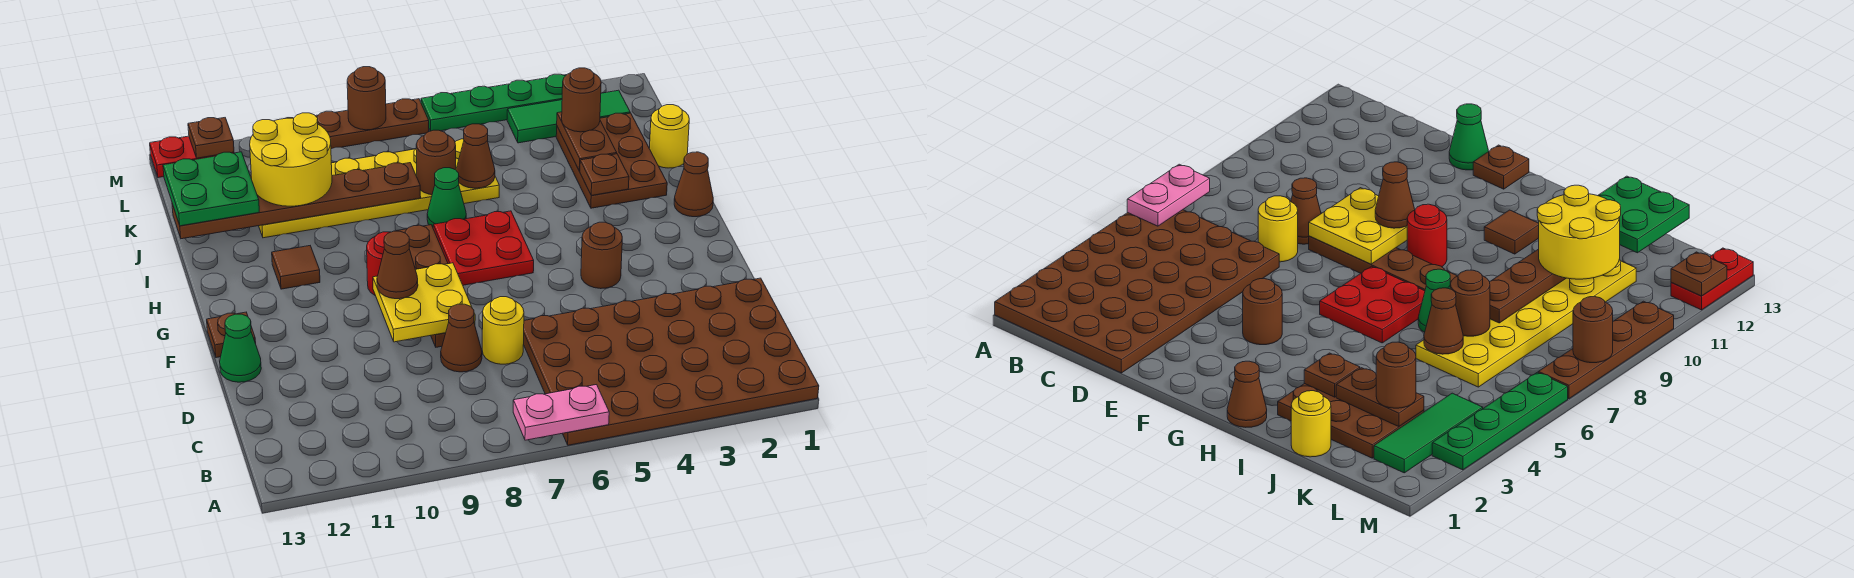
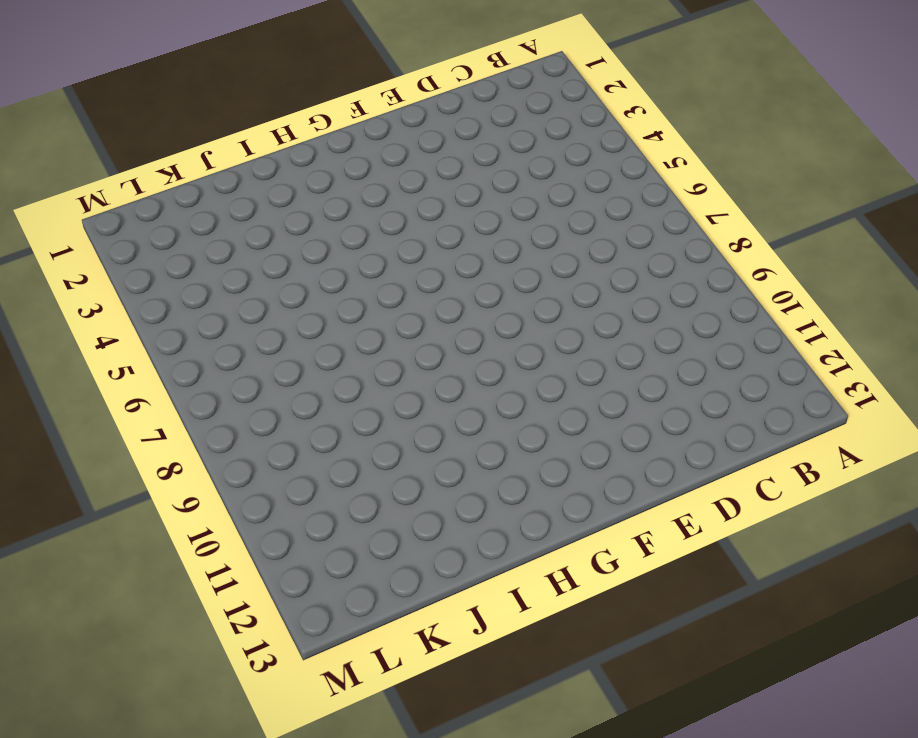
none -> brown plate A1:D6 level 1
none -> yellow round brick D7 level 1
none -> brown cone D8 level 1
none -> brown plate E8:H8 level 1

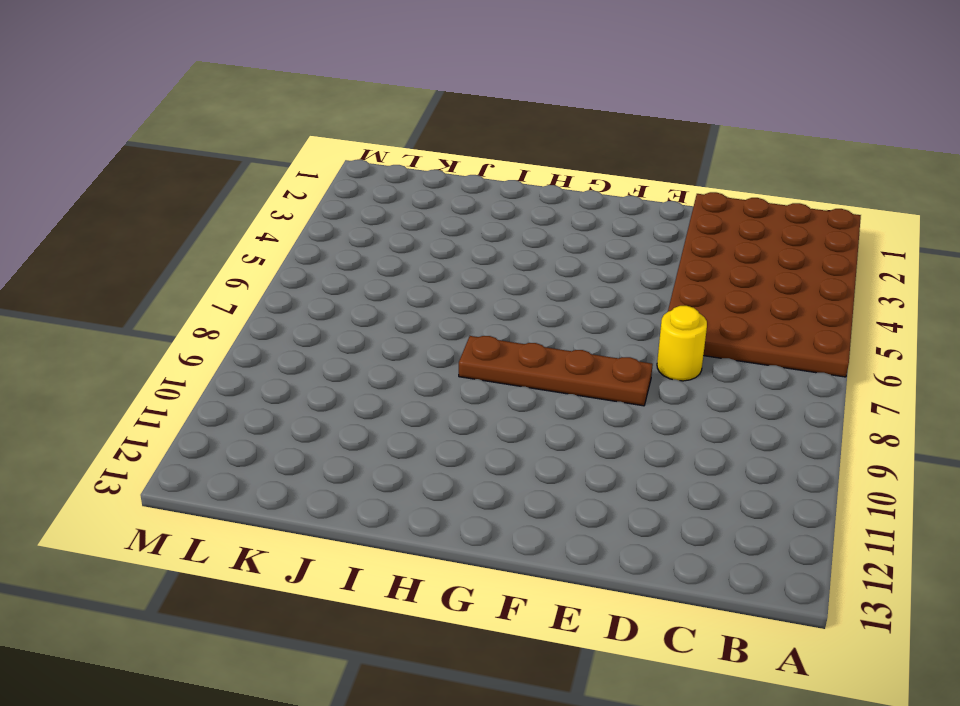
none -> brown cone D8 level 1
none -> green cone E13 level 1
none -> brown round brick F4 level 1
none -> brown plate F13 level 1

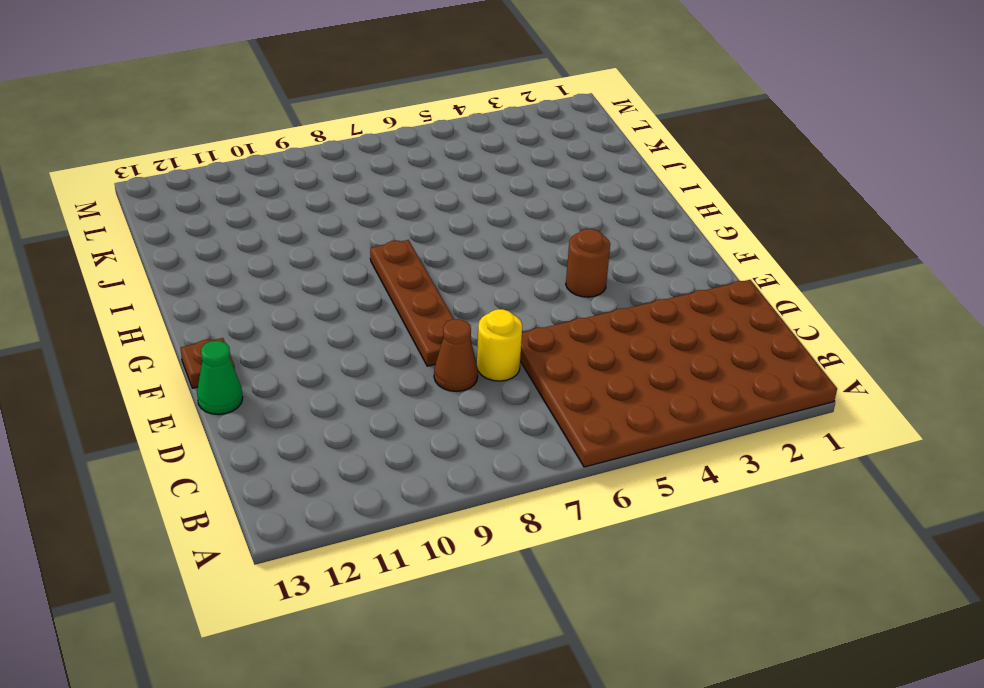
none -> red plate G6:H7 level 1
none -> red round brick G9 level 1
none -> brown cone H1 level 1
none -> brown tile H11 level 1

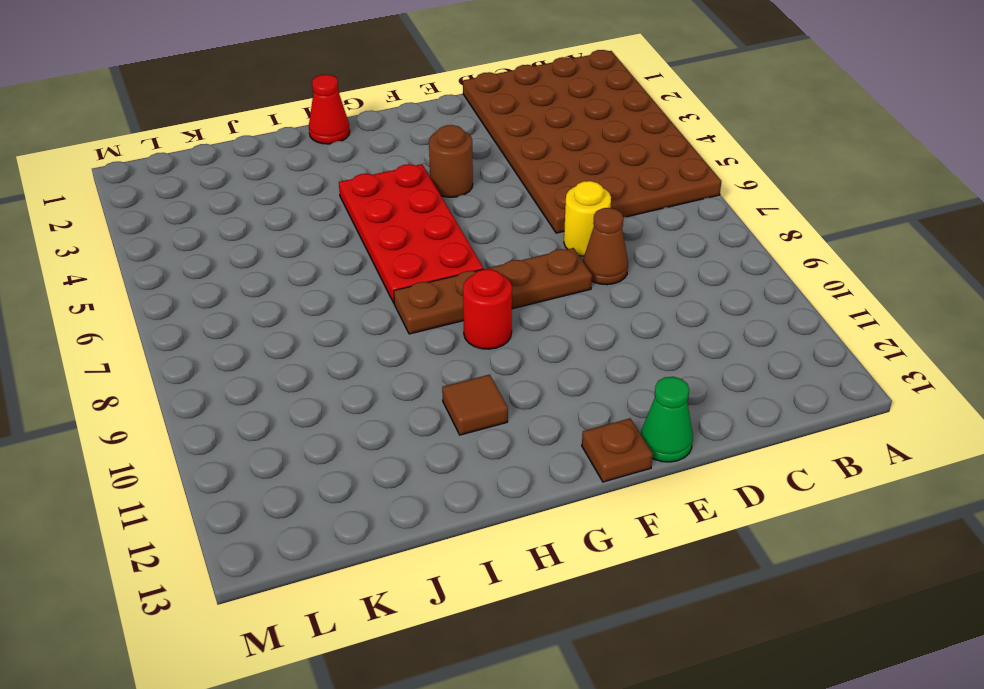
red plate G4:H7 level 1 -> red plate G6:H7 level 1
red cone H1 level 1 -> brown cone H1 level 1
none -> brown plate I2:K3 level 1
none -> green cone I7 level 1
none -> yellow round brick J1 level 1
none -> yellow plate J6:K11 level 1

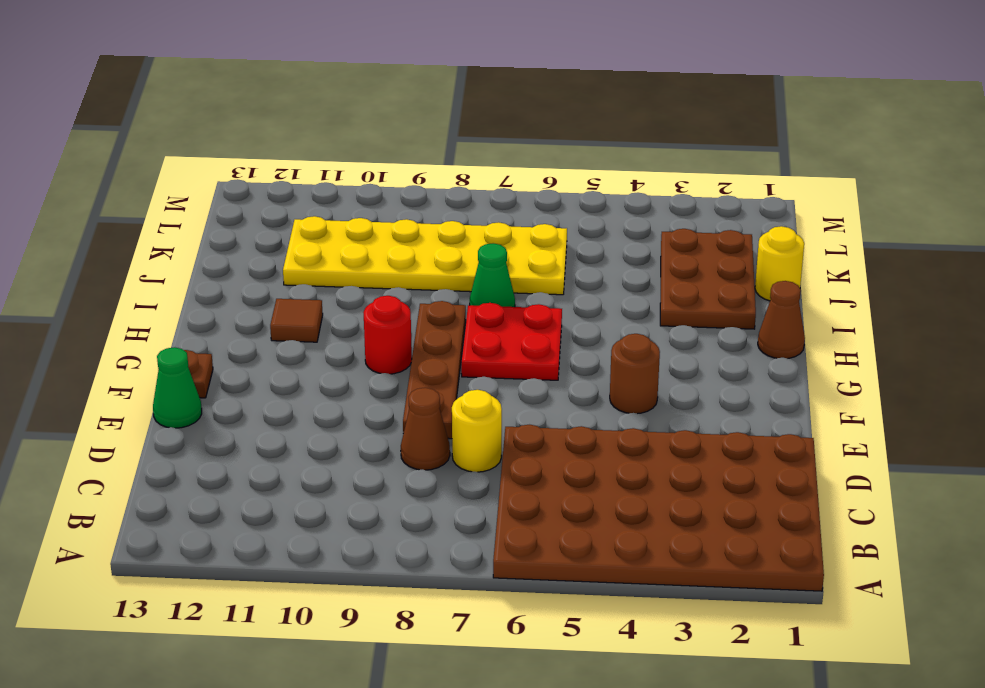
none -> green tile L2:L4 level 1
none -> green plate M3:M6 level 1
none -> brown plate M7:M10 level 1
none -> red plate M12:M13 level 1

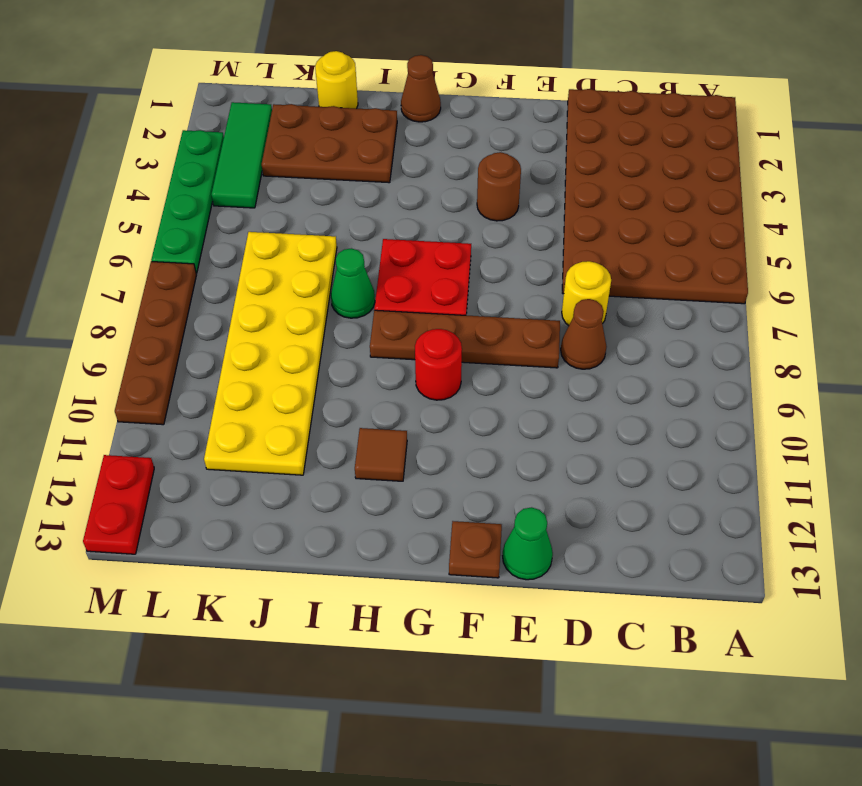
none -> pink plate A6:A7 level 2
none -> yellow plate E8:F9 level 2
none -> brown plate I3 level 2
none -> brown plate J3:K3 level 2

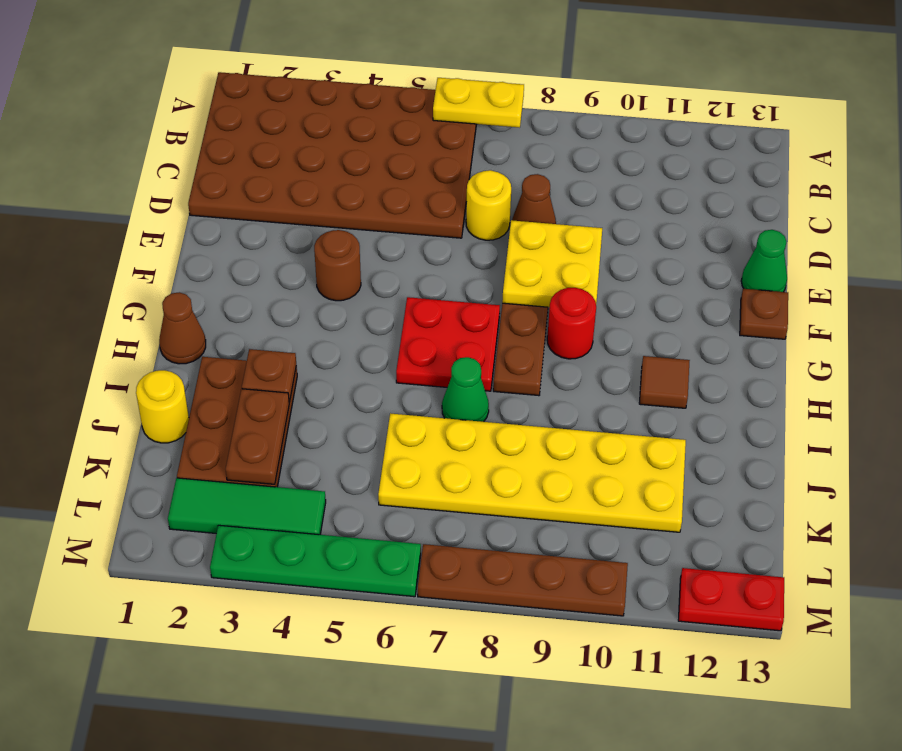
yellow plate A6:A7 level 2 -> pink plate A6:A7 level 2
none -> brown cone J6 level 2
none -> brown round brick J7 level 2
none -> brown plate J8:J13 level 2
none -> brown round brick M8 level 2

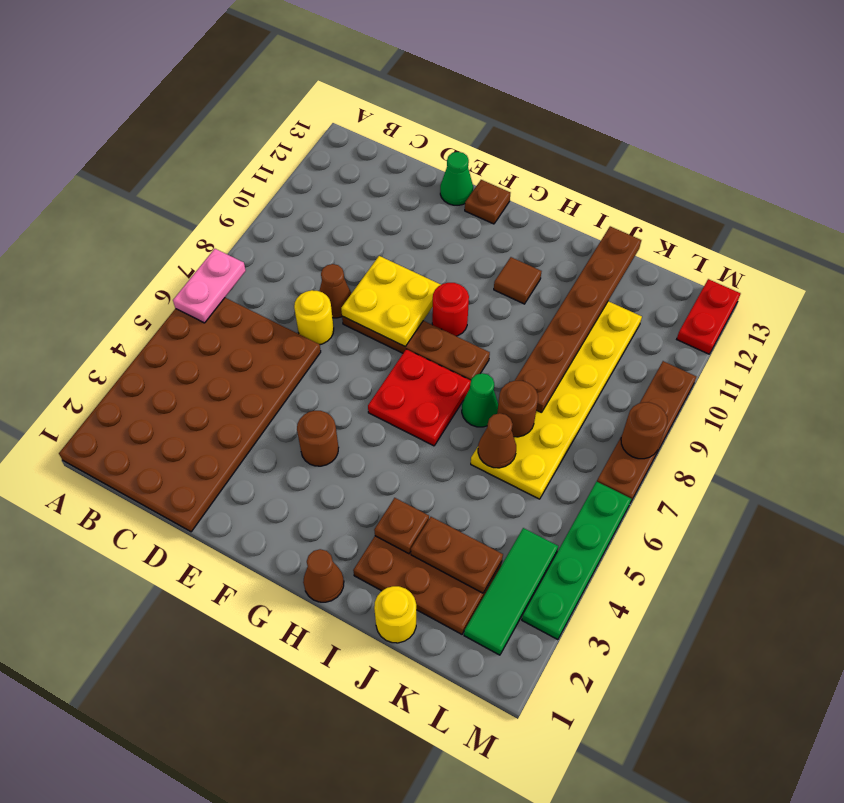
none -> brown plate M12 level 2
none -> brown cone F9 level 3
none -> yellow round brick J10:K11 level 3
none -> green plate J12:K13 level 3

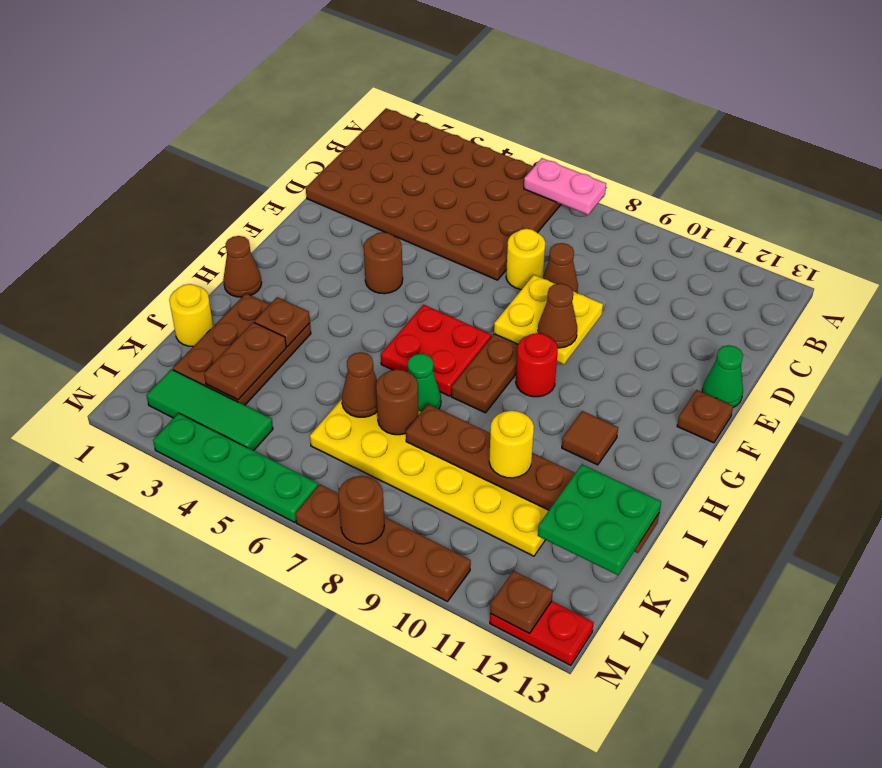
yellow round brick J10 level 3 -> yellow round brick J10:K11 level 3
none -> brown round brick K3 level 3

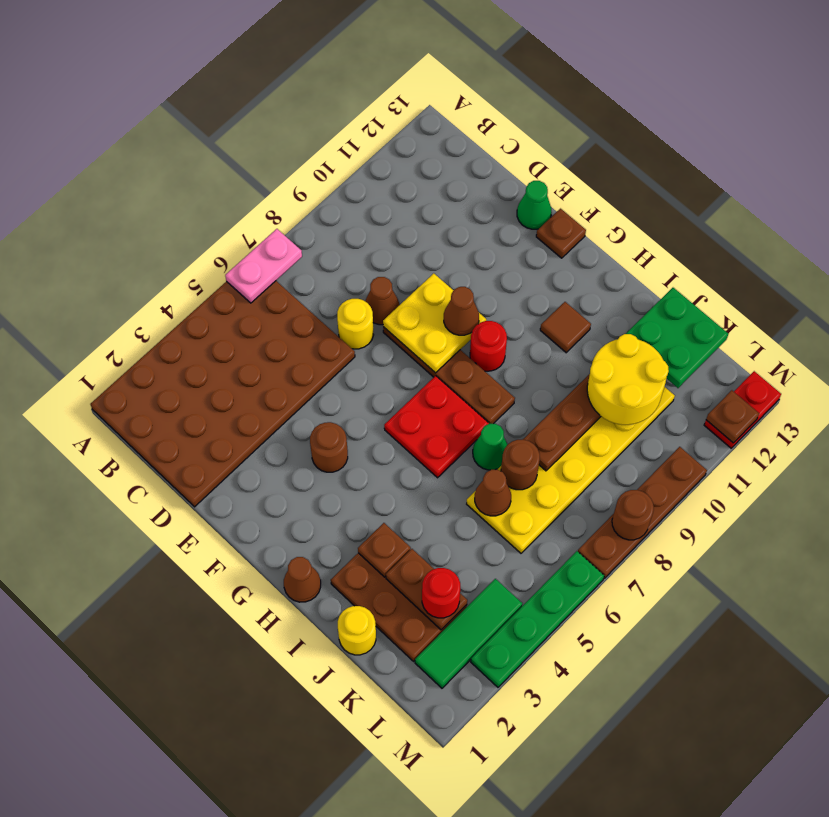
red round brick K3 level 3 -> brown round brick K3 level 3

